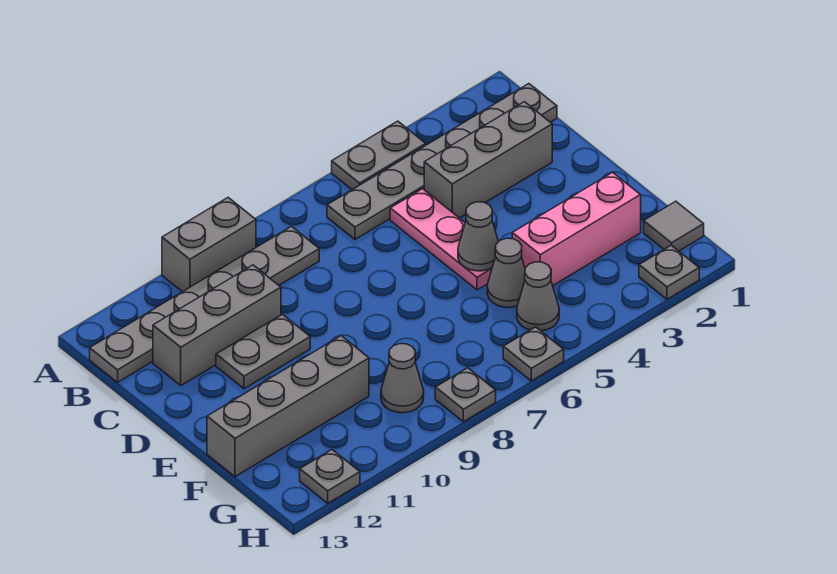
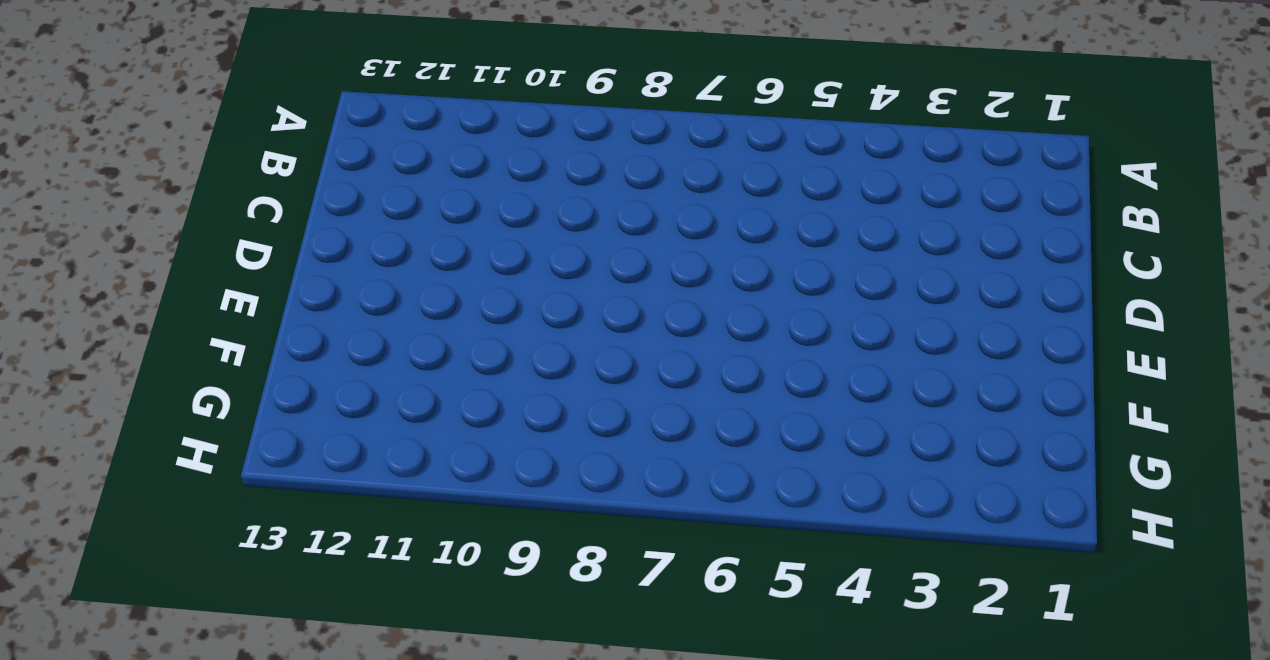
none -> grey plate A4:A5 level 1
none -> grey brick A9:A10 level 1
none -> grey plate B1:B6 level 1

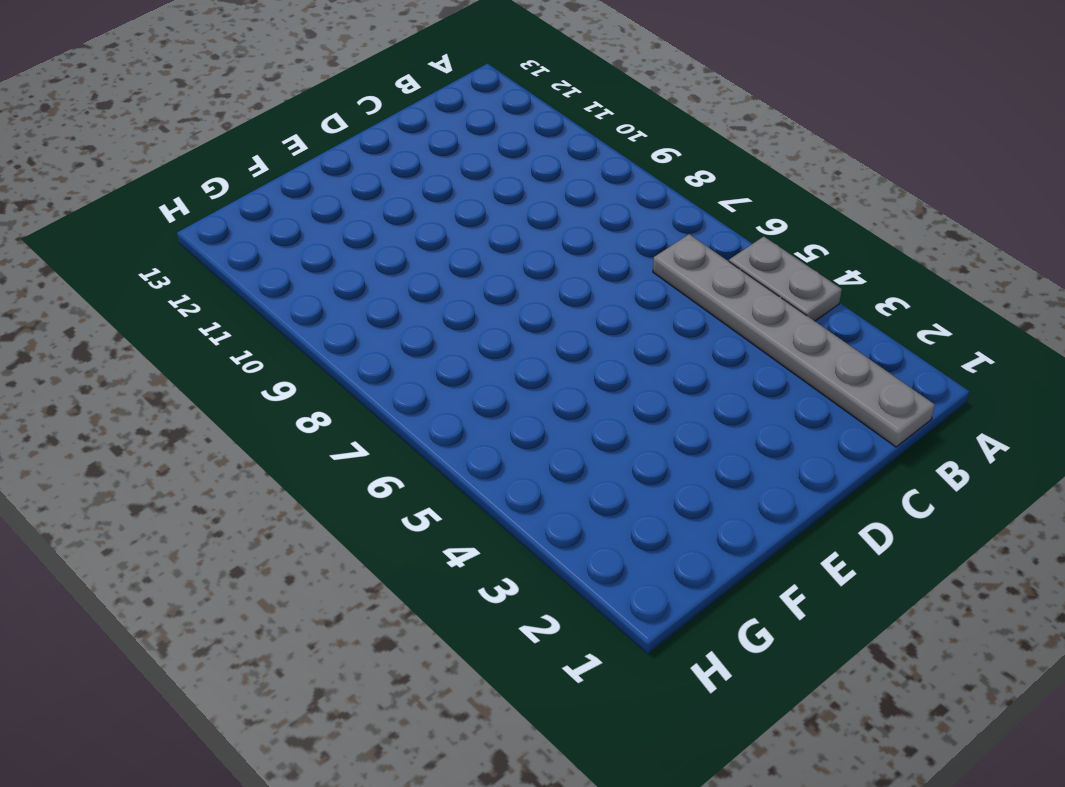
none -> grey brick A9:A10 level 1
none -> grey plate B8:B13 level 1
none -> grey brick C2:C4 level 1

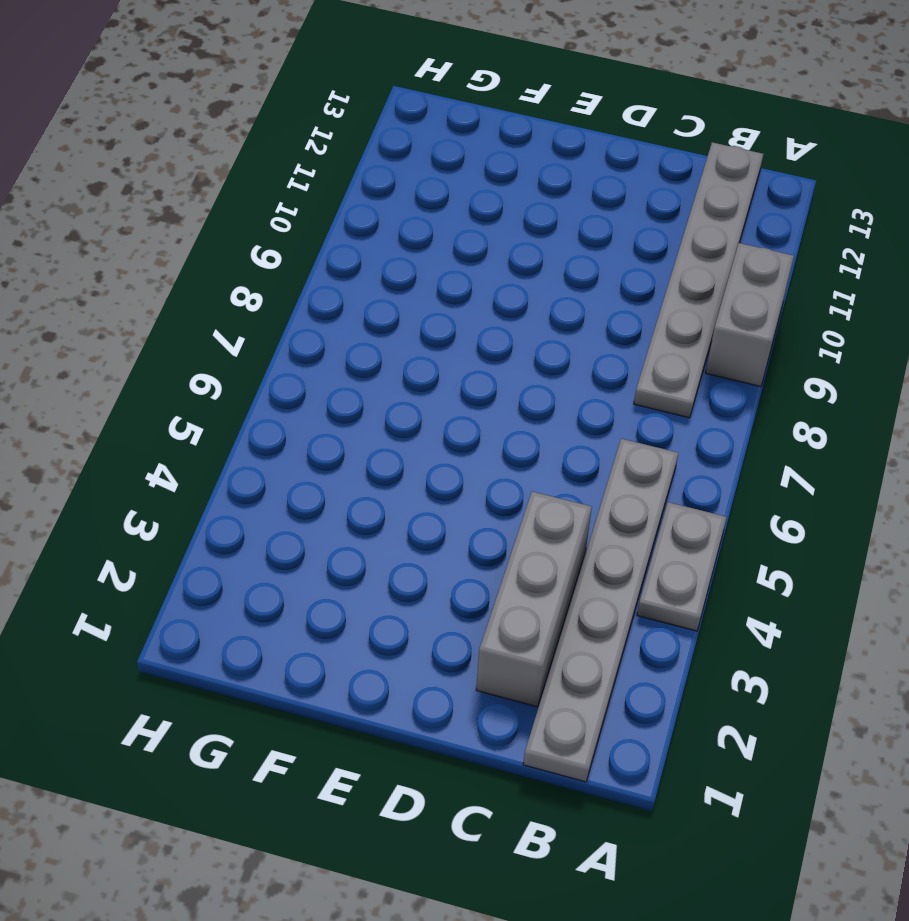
none -> pink plate C5:E5 level 1
none -> grey brick C10:C12 level 1
none -> grey plate D10:D11 level 1

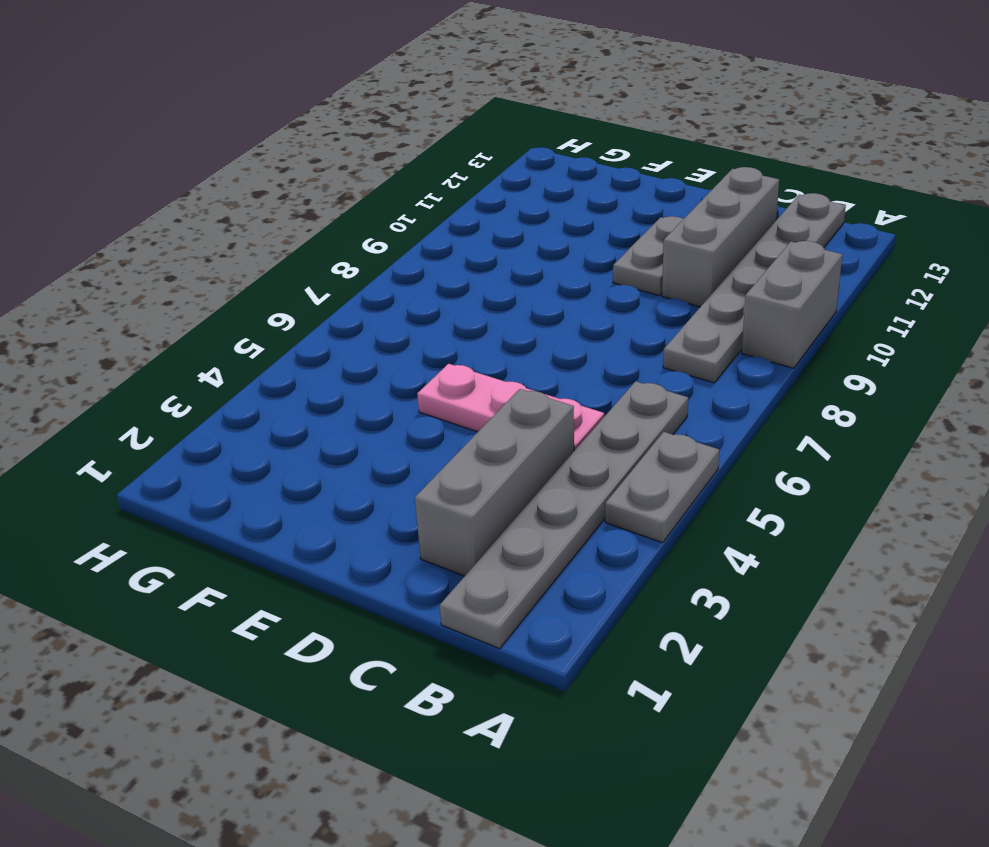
none -> pink brick F2:F4 level 1
none -> grey cone F5 level 1
none -> grey brick F10:F13 level 1

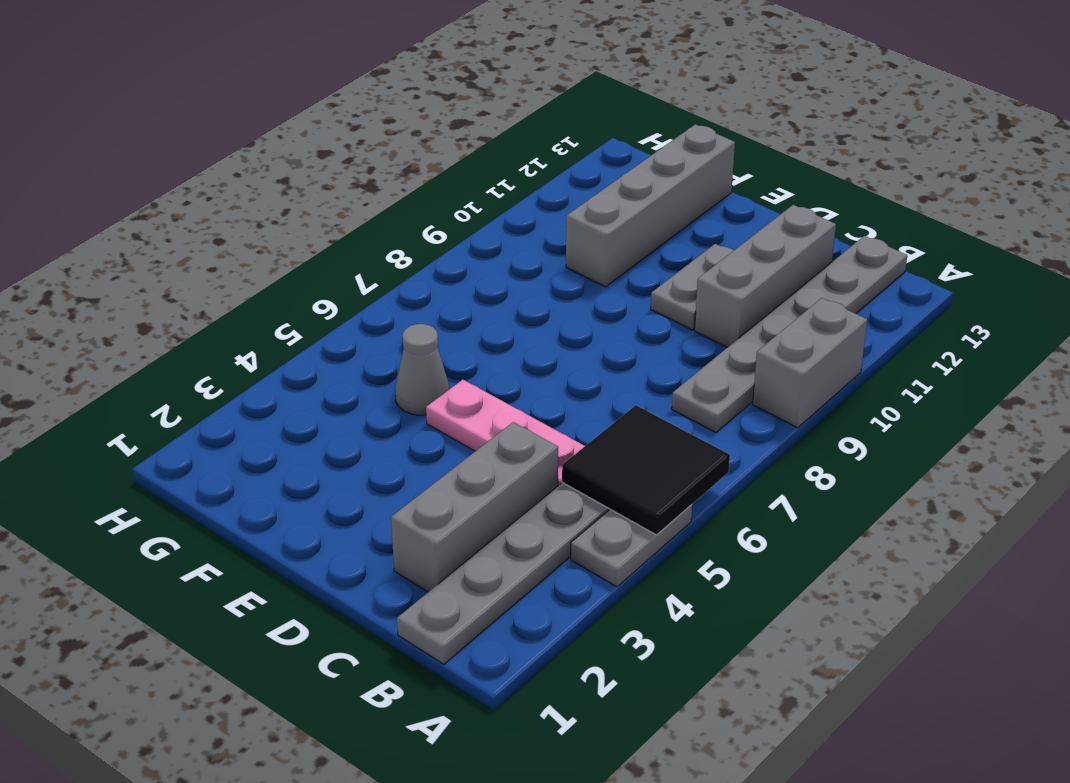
black tile A5:B6 level 2 -> none
none -> pink brick F2:F4 level 1
none -> grey tile G1 level 1
none -> grey cone G5 level 1

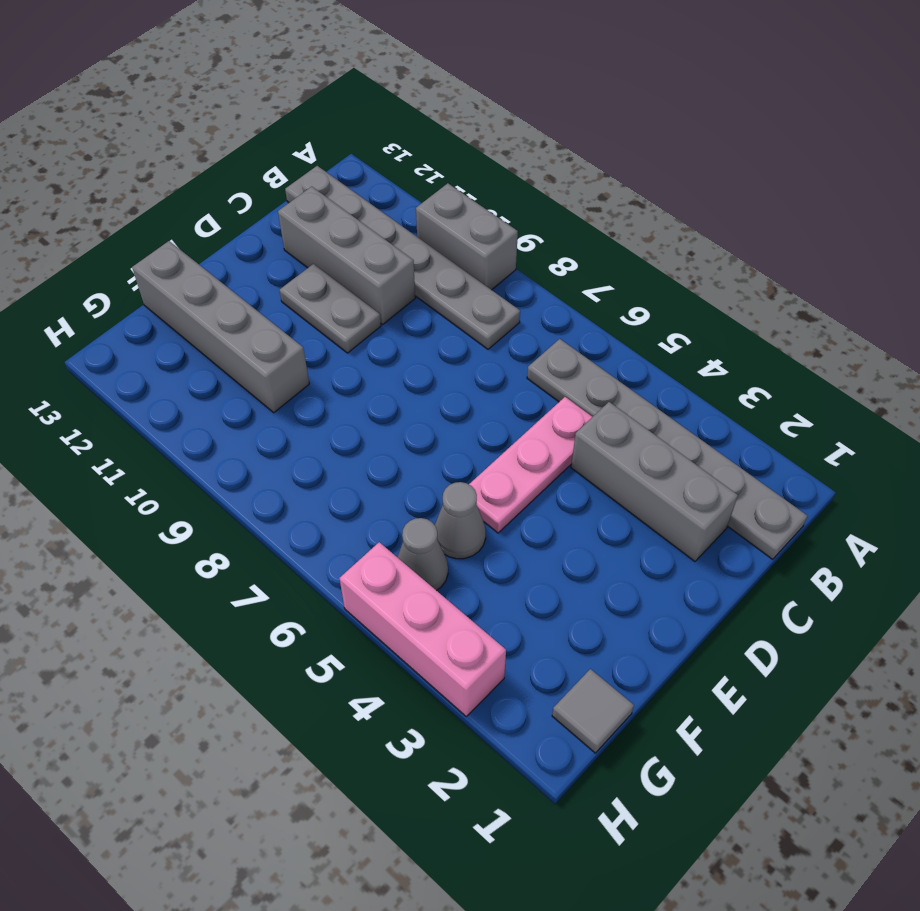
pink brick H3:H5 level 1 -> pink brick F2:F4 level 1
none -> grey plate A4:A5 level 1
none -> grey cone G9 level 1
none -> grey plate H2 level 1

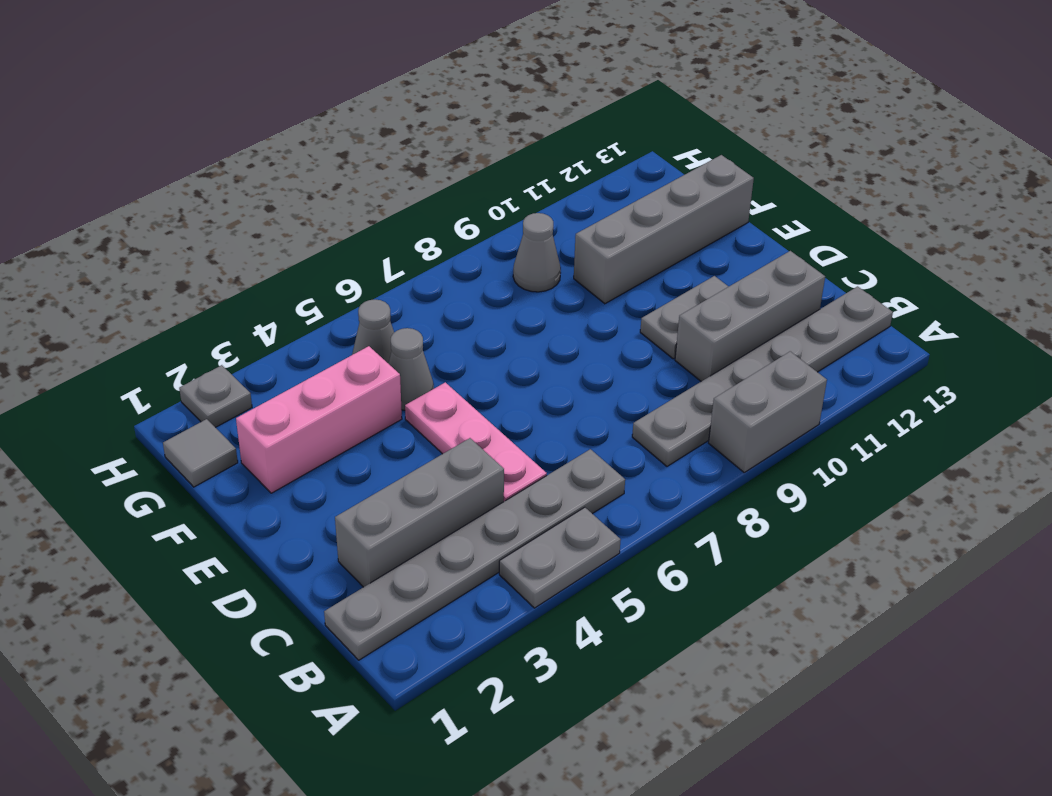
none -> grey plate H6 level 1
none -> grey plate H8 level 1
none -> grey plate H12 level 1

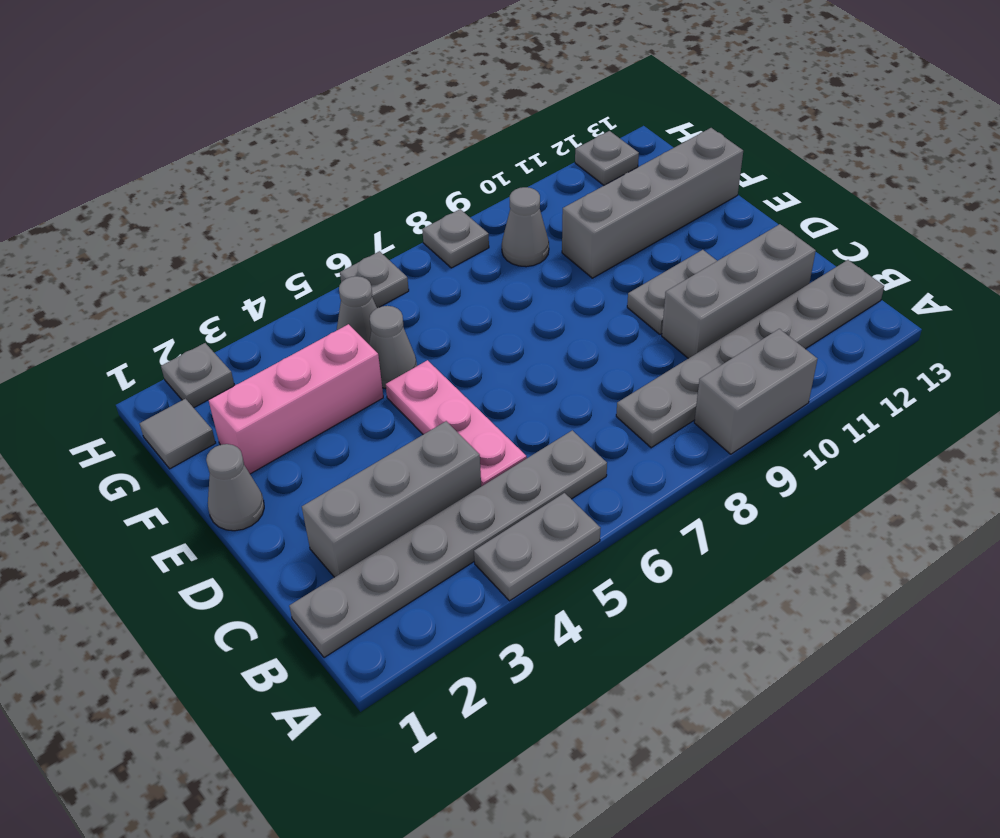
grey cone E1 level 1 -> grey cone E5 level 2

